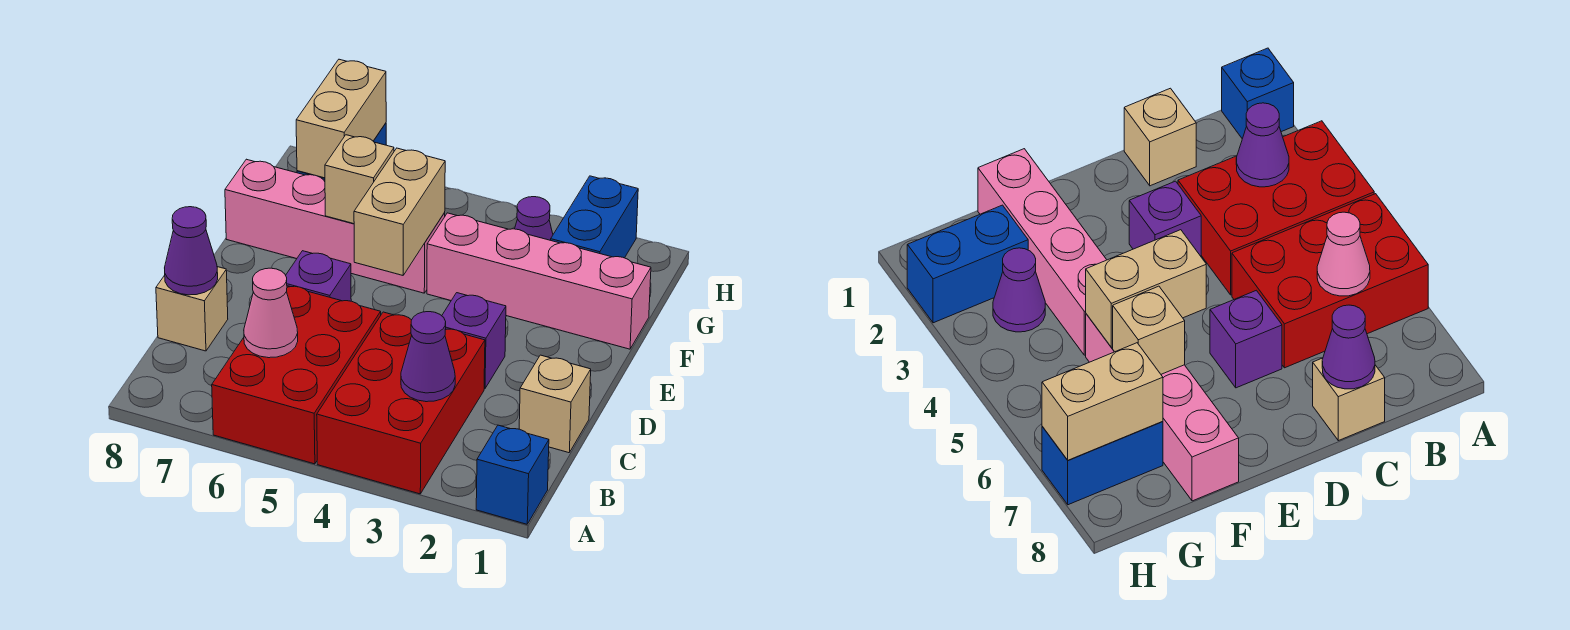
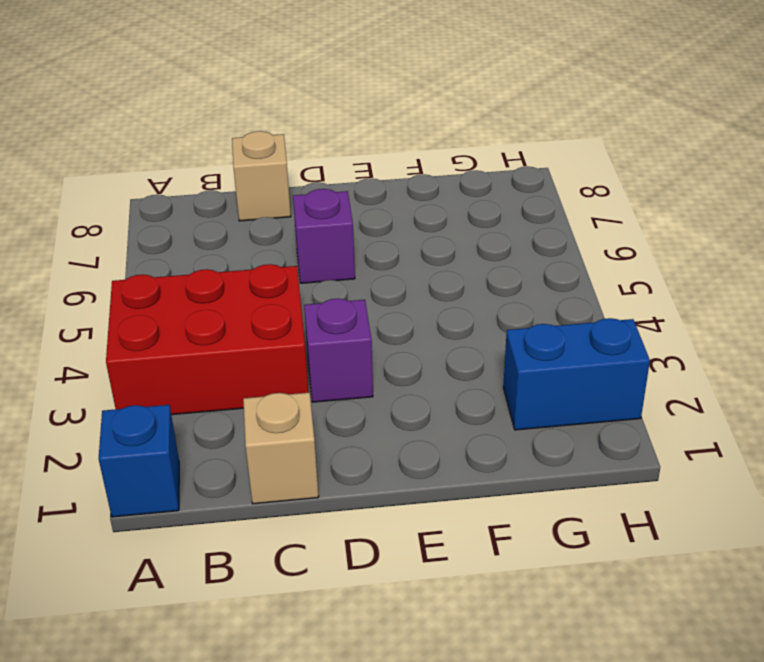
none -> red brick A5:C6 level 1
none -> pink brick F1:F4 level 1
none -> pink brick F5:F8 level 1

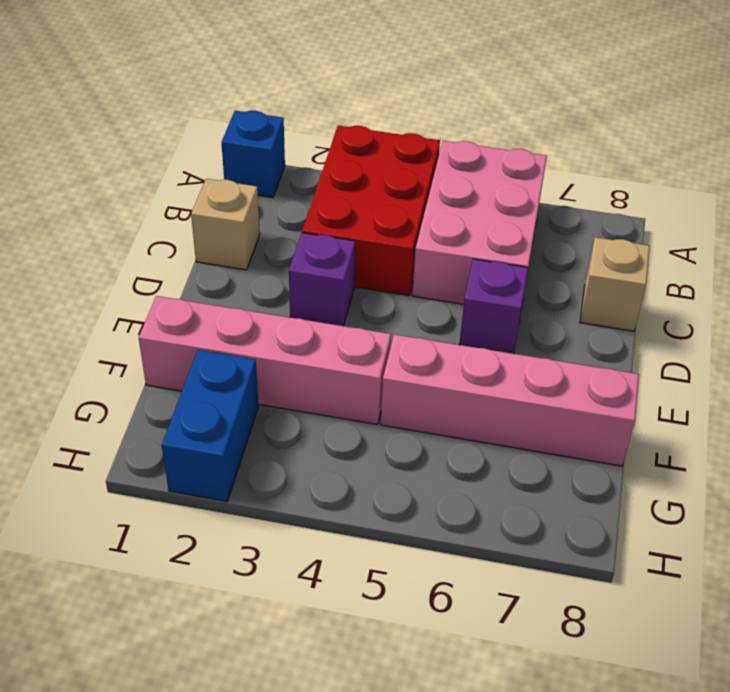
pink brick A5:C6 level 1 -> red brick A5:C6 level 1
none -> purple cone G3 level 1
none -> blue brick G7:H7 level 1
none -> purple cone B3 level 2

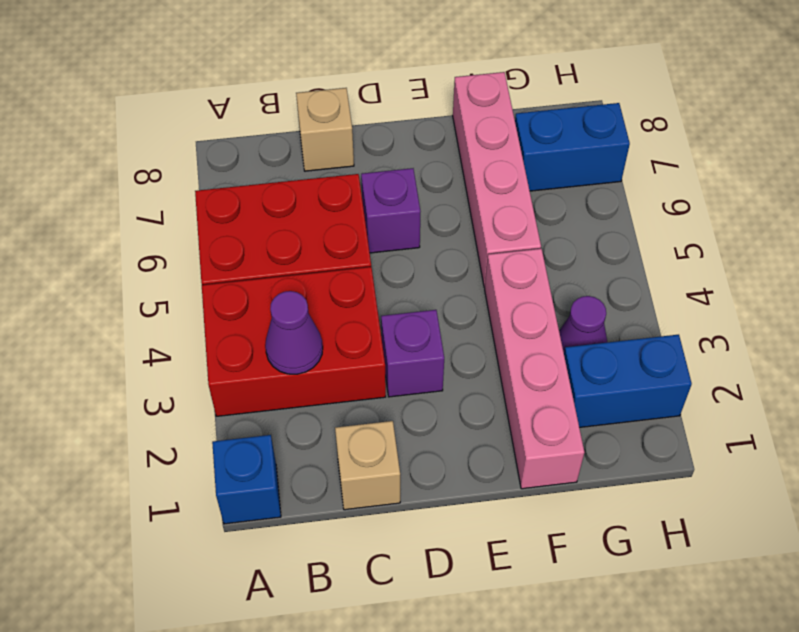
none -> pink cone B6 level 2
none -> purple cone C8 level 2
none -> tan brick E5:F5 level 2

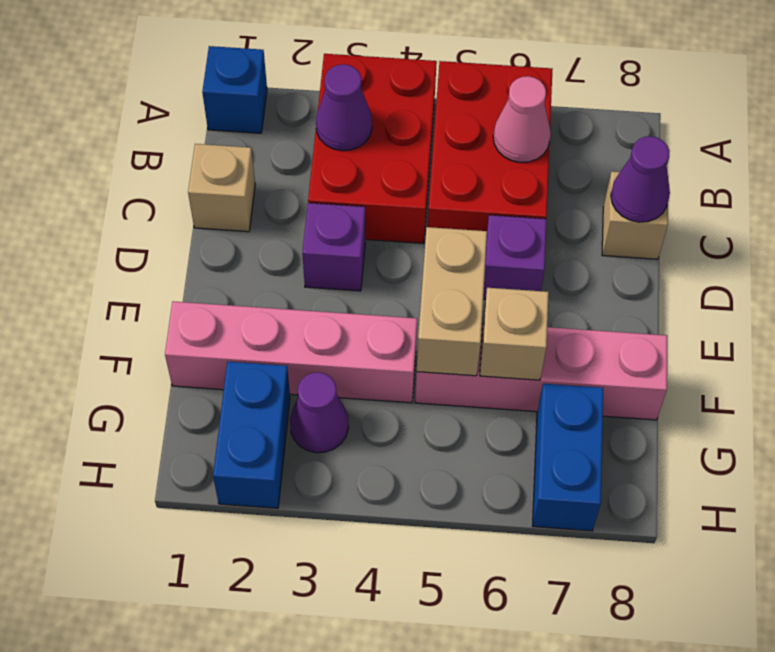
none -> tan brick G7:H7 level 2

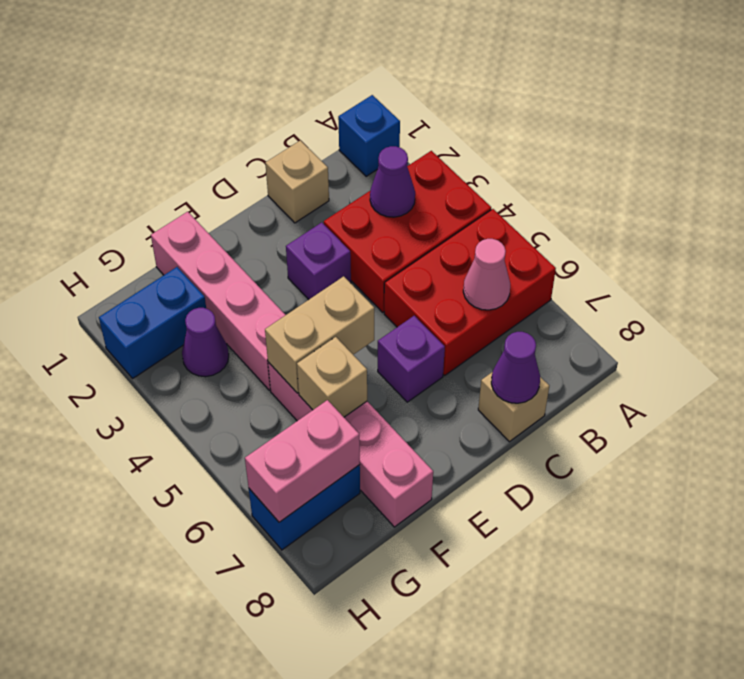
pink brick G7:H7 level 2 -> tan brick G7:H7 level 2

